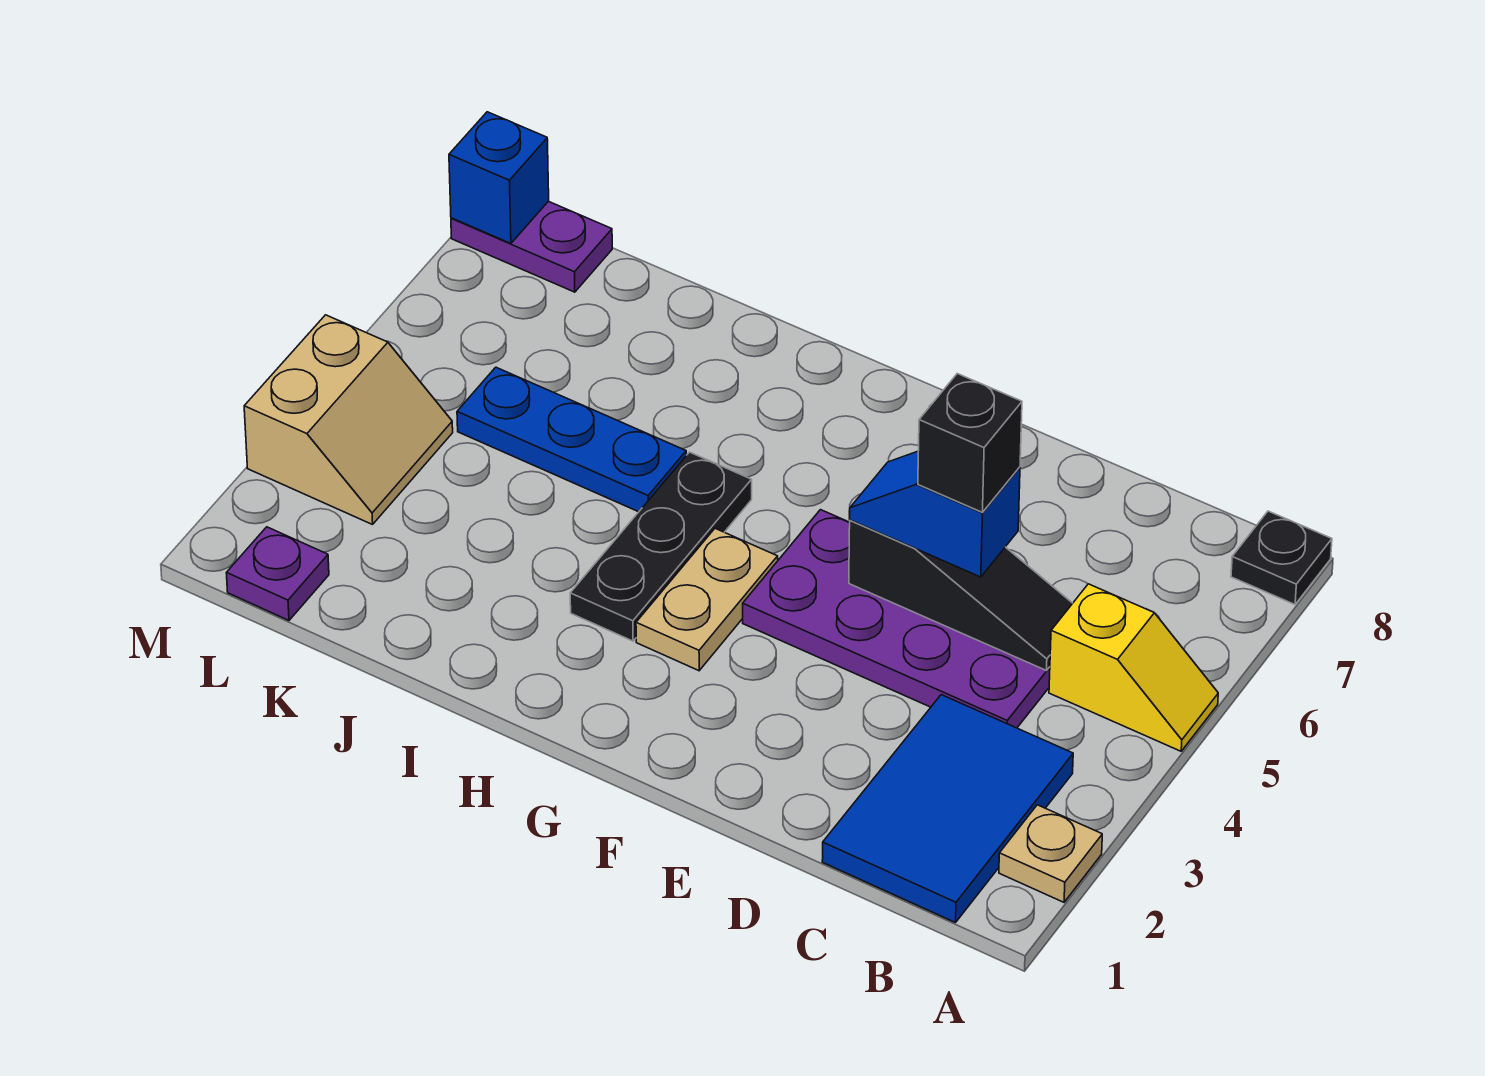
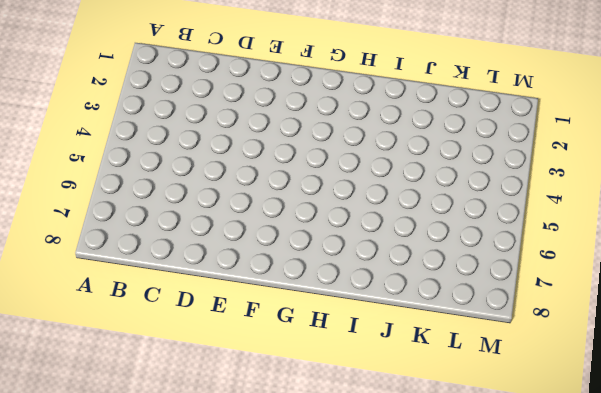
none -> tan plate A2 level 1
none -> yellow slope A5:B5 level 1 top B
none -> black plate A8 level 1

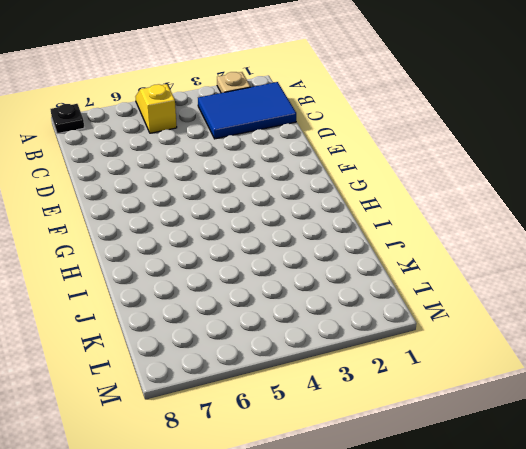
none -> purple plate C4:F5 level 1
none -> tan plate G3:G4 level 1
none -> black plate H3:H5 level 1

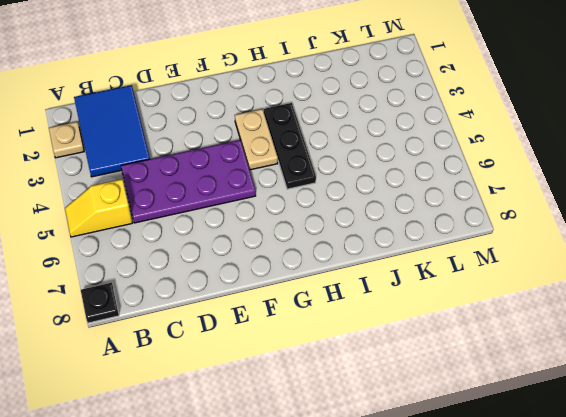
none -> blue plate I5:K5 level 1
none -> purple plate L1 level 1
none -> tan slope L3:M4 level 1 top M

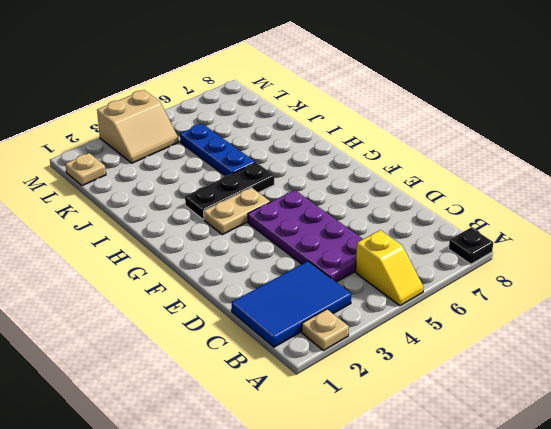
tan plate L1 level 1 -> purple plate L1 level 1
none -> purple plate L8:M8 level 1
none -> black slope C5:E5 level 2 top E
none -> blue brick M8 level 2

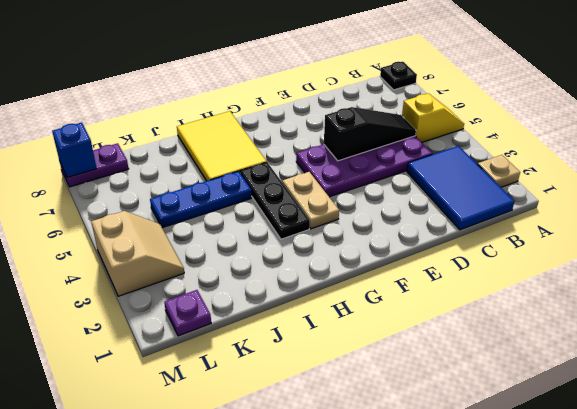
yellow tile H6:I8 level 1 -> none
none -> blue slope D5:E5 level 3 top D
none -> black brick D5 level 4

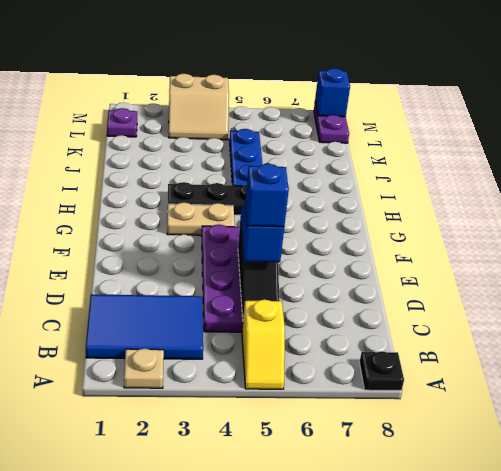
blue brick D5 level 4 -> black brick D5 level 4

